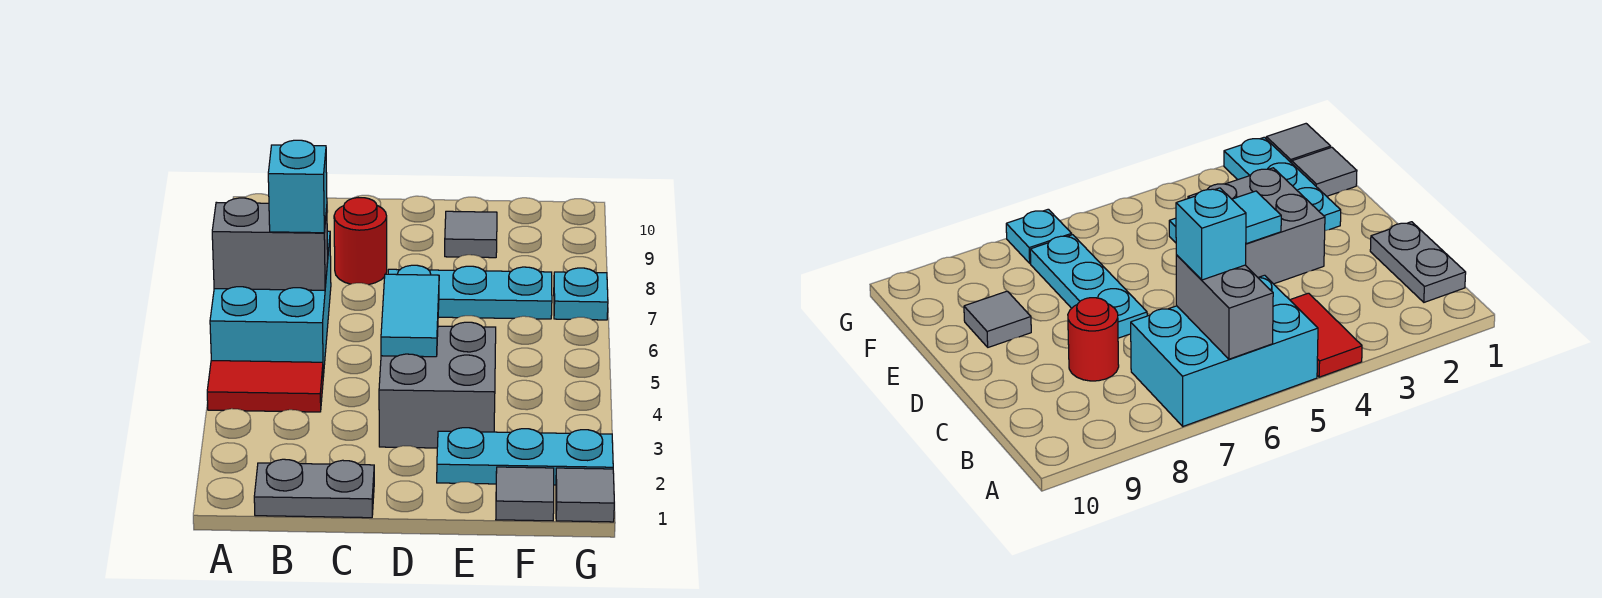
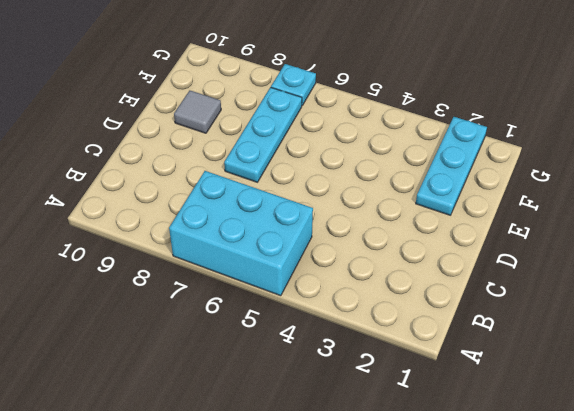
none -> red tile A4:B4 level 1
none -> grey plate B1:C1 level 1
none -> red round brick C8 level 1

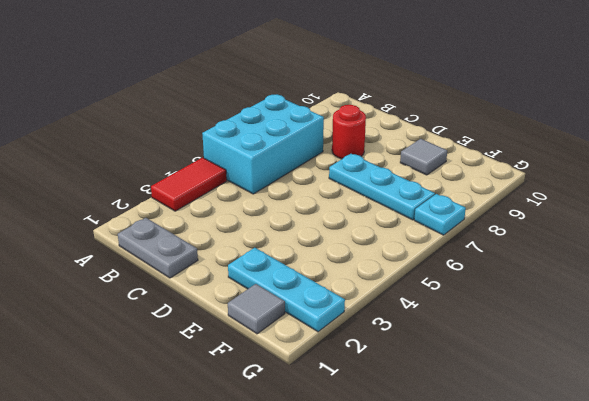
red tile A3:A4 level 1 -> red tile A4:B4 level 1
none -> grey brick D3:E4 level 1
none -> grey tile G1 level 1
none -> grey brick A6:B6 level 2

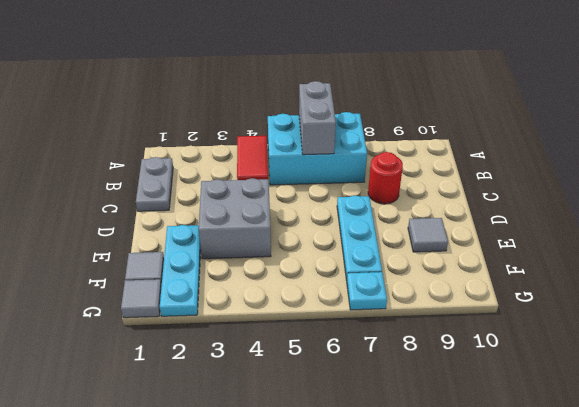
none -> cyan tile D4:D5 level 2
none -> cyan brick B6 level 3

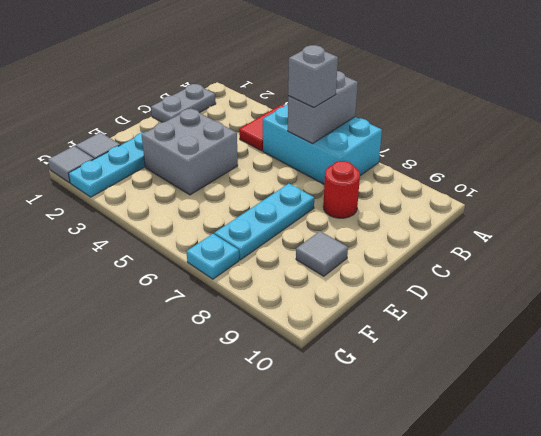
grey brick B6 level 3 -> cyan brick B6 level 3
none -> cyan tile D4:D5 level 2

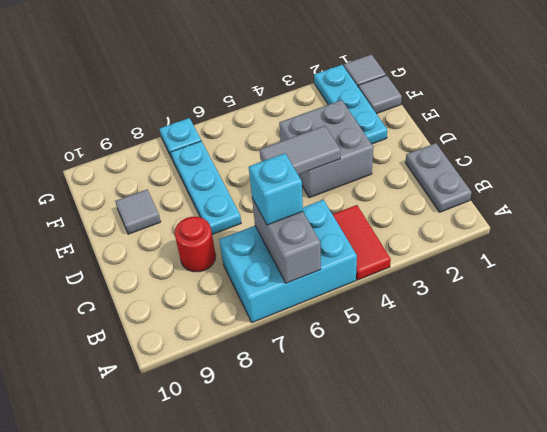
grey tile D4:D5 level 2 -> cyan tile D4:D5 level 2

